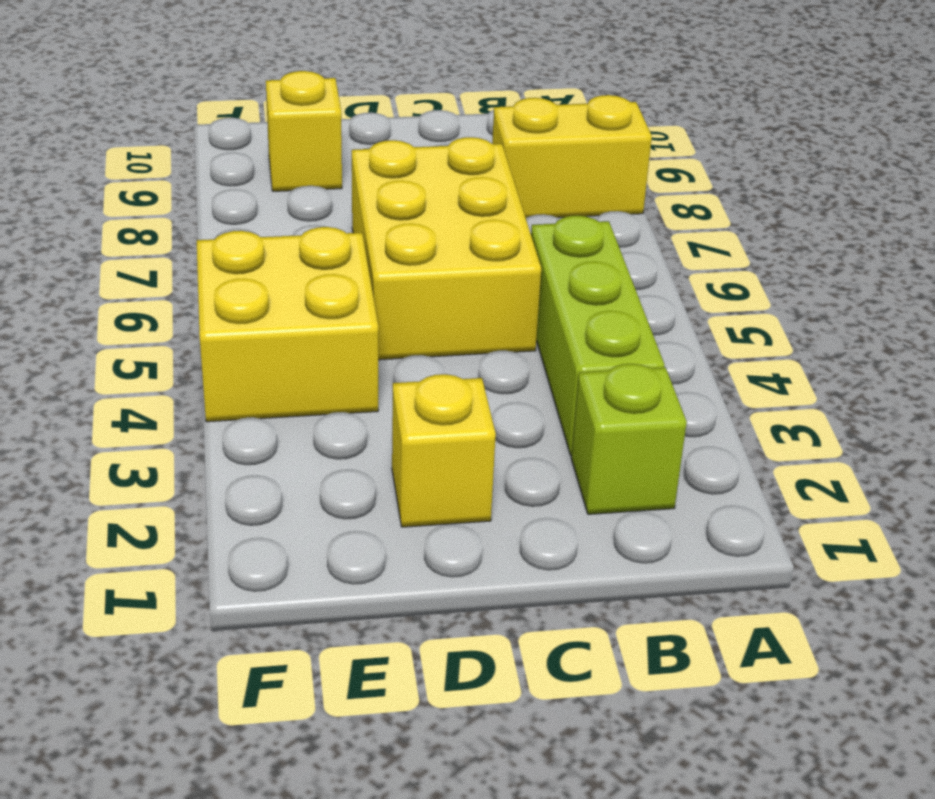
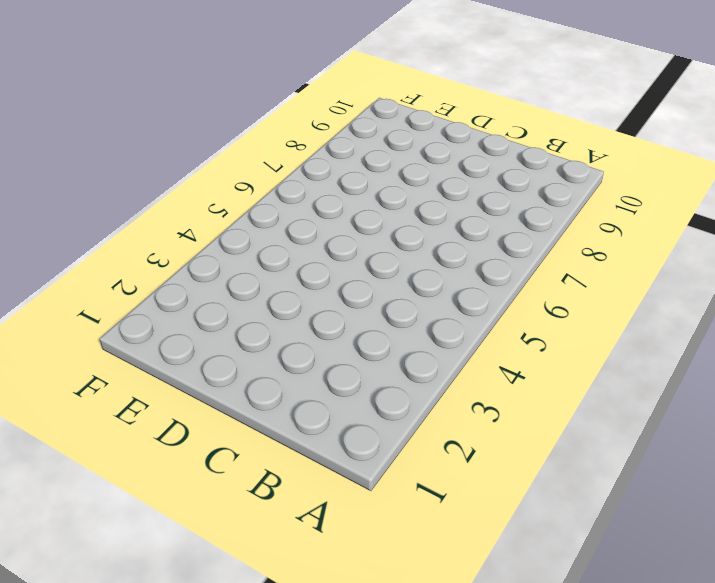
none -> yellow brick A8:B8 level 1
none -> lime brick B2 level 1

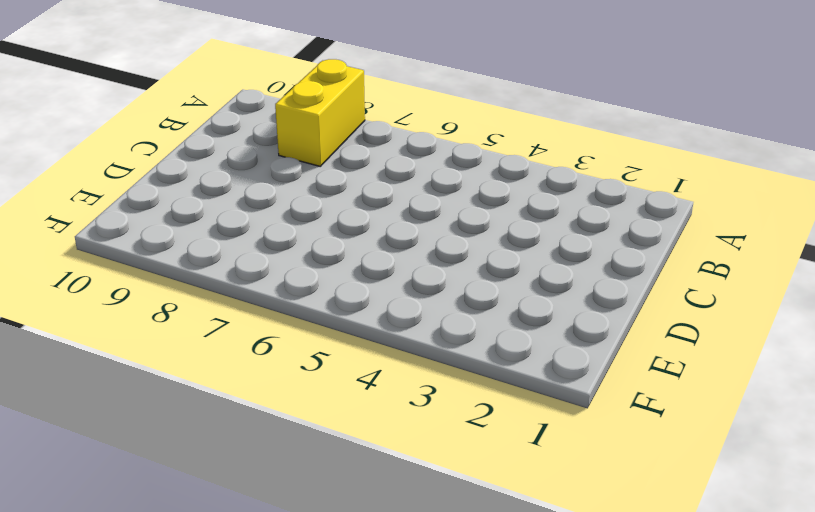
none -> lime brick B2 level 1
none -> lime brick B3:B5 level 1

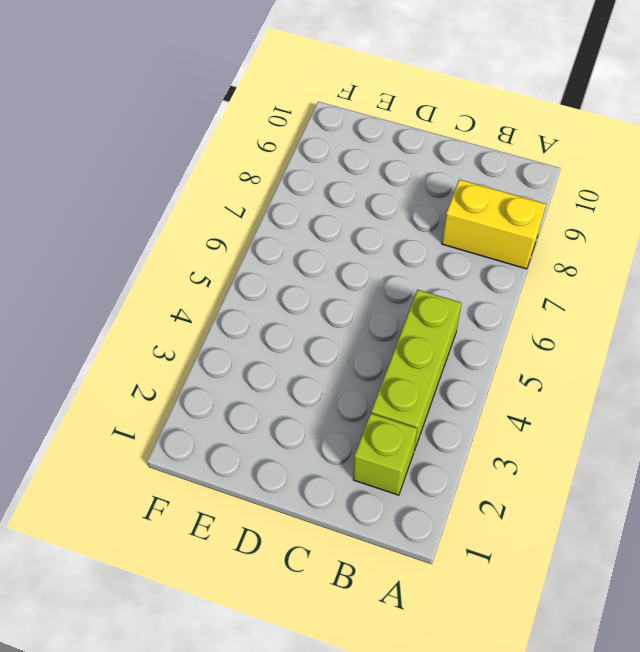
none -> yellow brick C5:D7 level 1
none -> yellow brick D2 level 1

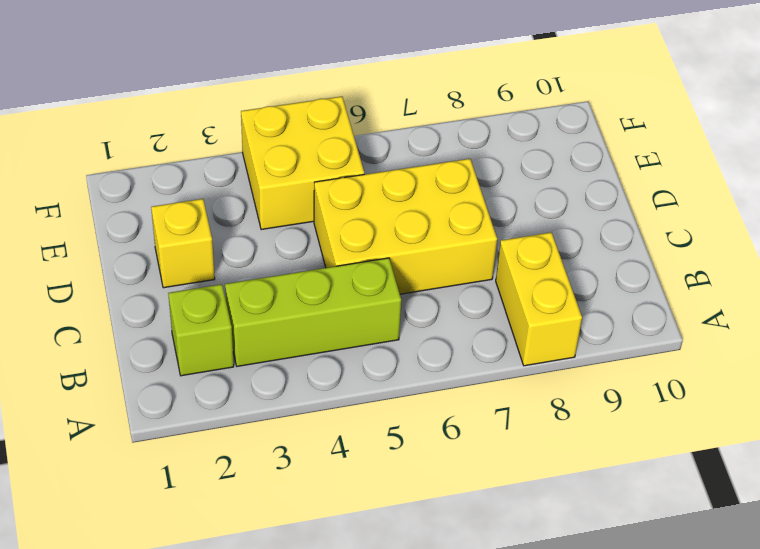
none -> yellow brick E9 level 1

